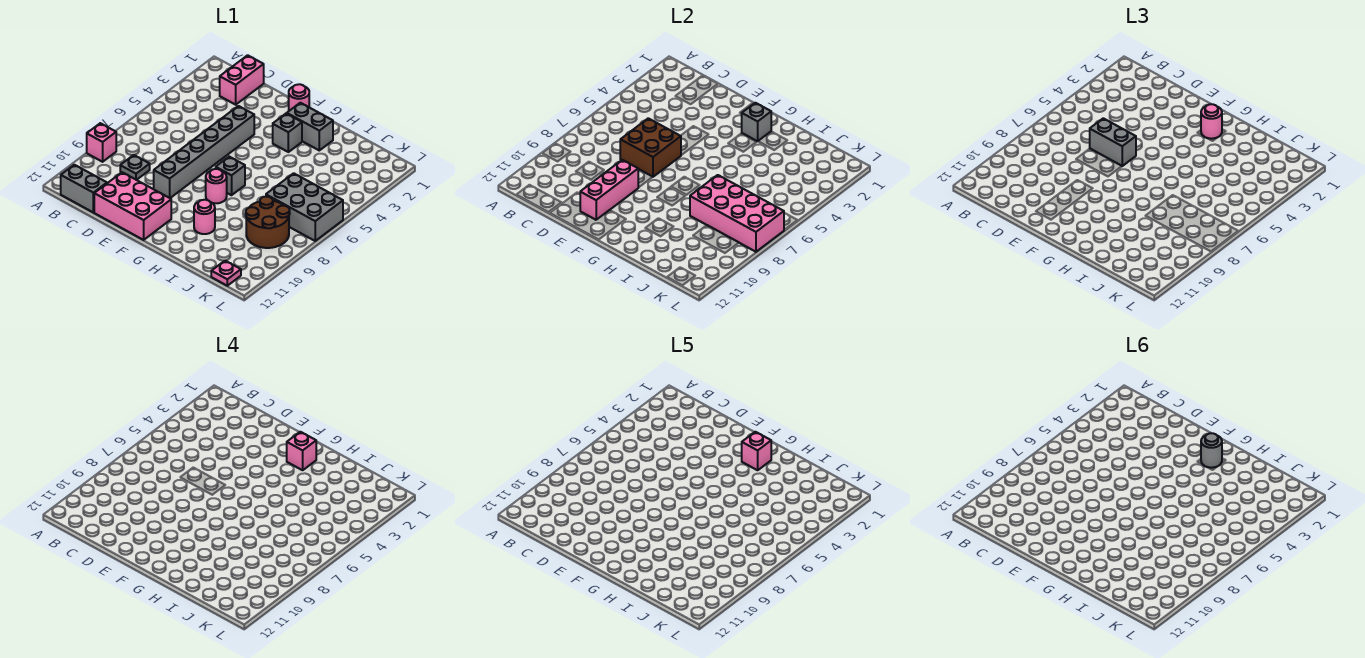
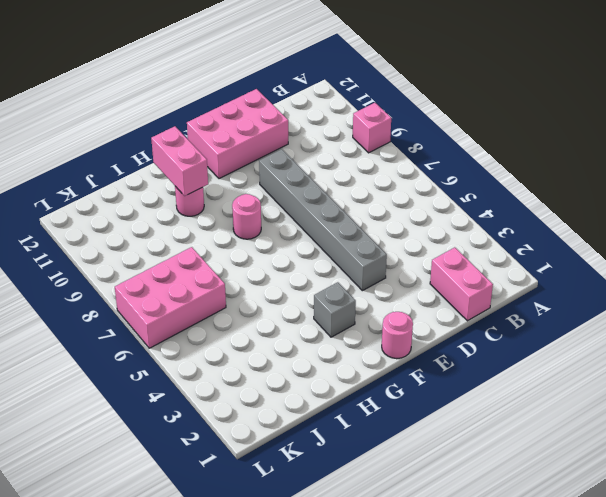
pink brick H10:H11 level 2 -> none
pink brick J6:L7 level 1 -> grey brick J6:L7 level 1
none -> grey brick B12:C12 level 1
none -> grey plate C9 level 1
none -> grey brick G2:H2 level 1

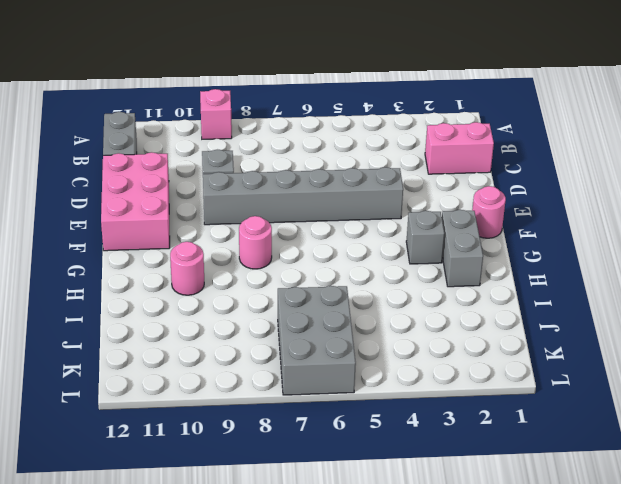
none -> grey brick G7 level 1
none -> brown round brick J8:K9 level 1
none -> pink plate K12 level 1

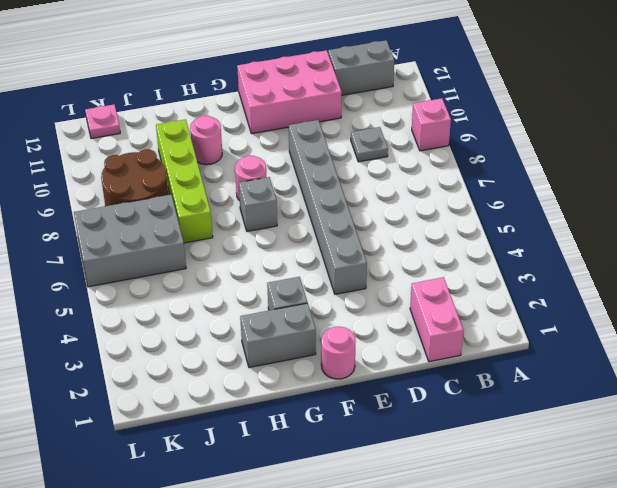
lime brick I7:I10 level 1 -> none
none -> brown brick D6:E7 level 2
none -> pink brick E9:E11 level 2
none -> grey brick G2 level 2

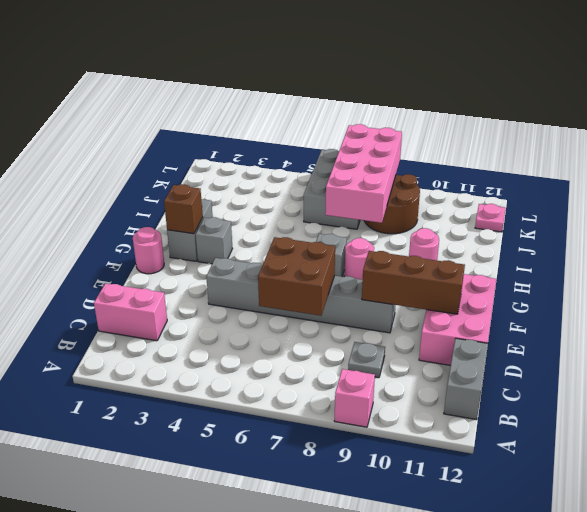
brown brick E9:E11 level 2 -> pink brick E9:E11 level 2
brown brick G2 level 2 -> grey brick G2 level 2
none -> grey brick D6:E6 level 3
none -> pink round brick G2 level 3
none -> pink brick G2 level 4

